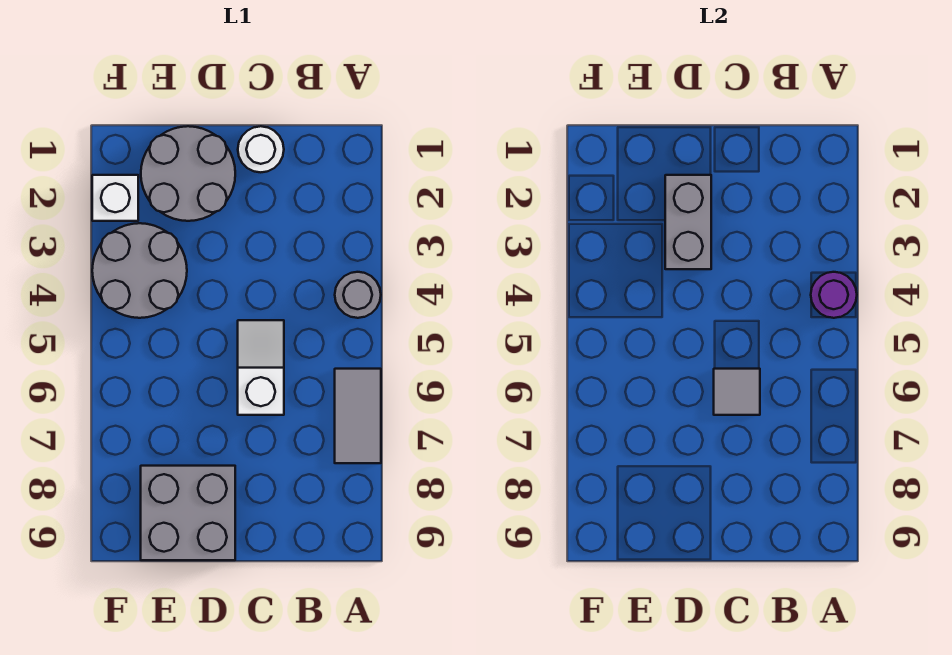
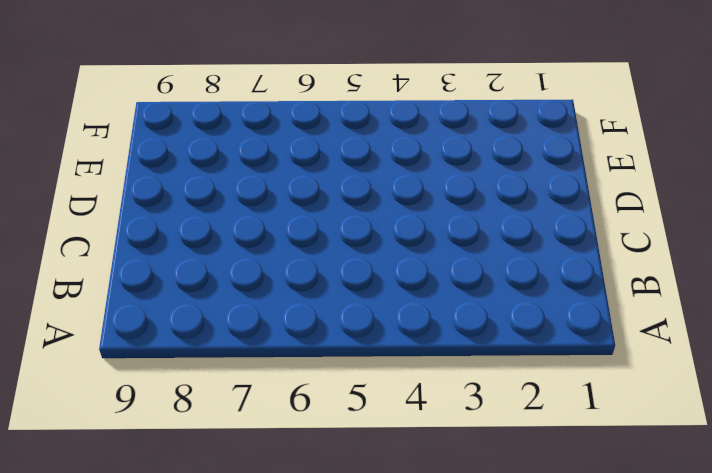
none -> grey round brick A4 level 1
none -> grey tile A6:A7 level 1

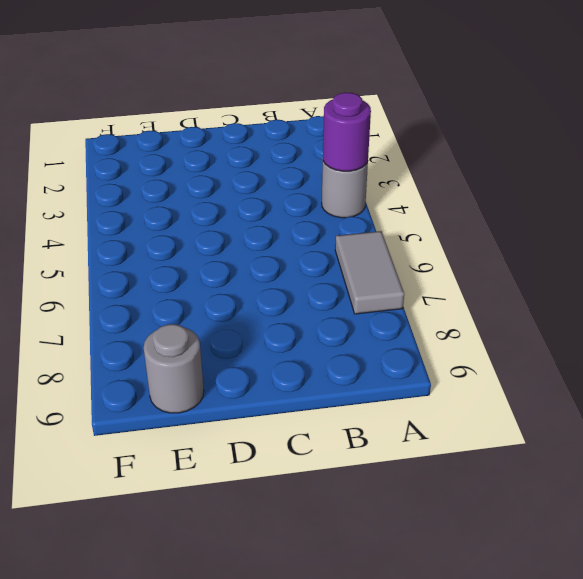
grey round brick E9 level 1 -> grey brick D8:E9 level 1
none -> white round brick C1 level 1
none -> white slope C5:C6 level 1 top 6

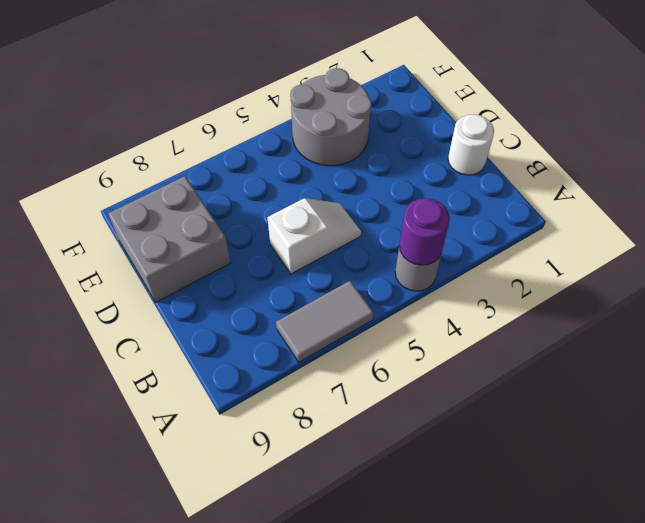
none -> grey round brick D1:E2 level 1
none -> white brick F2 level 1

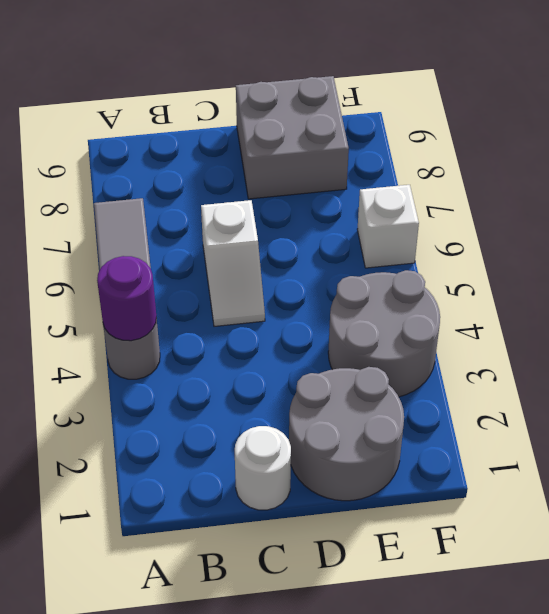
white brick F6 level 1 -> white brick F2 level 1
none -> grey tile C6 level 2
none -> grey brick D2:D3 level 2

